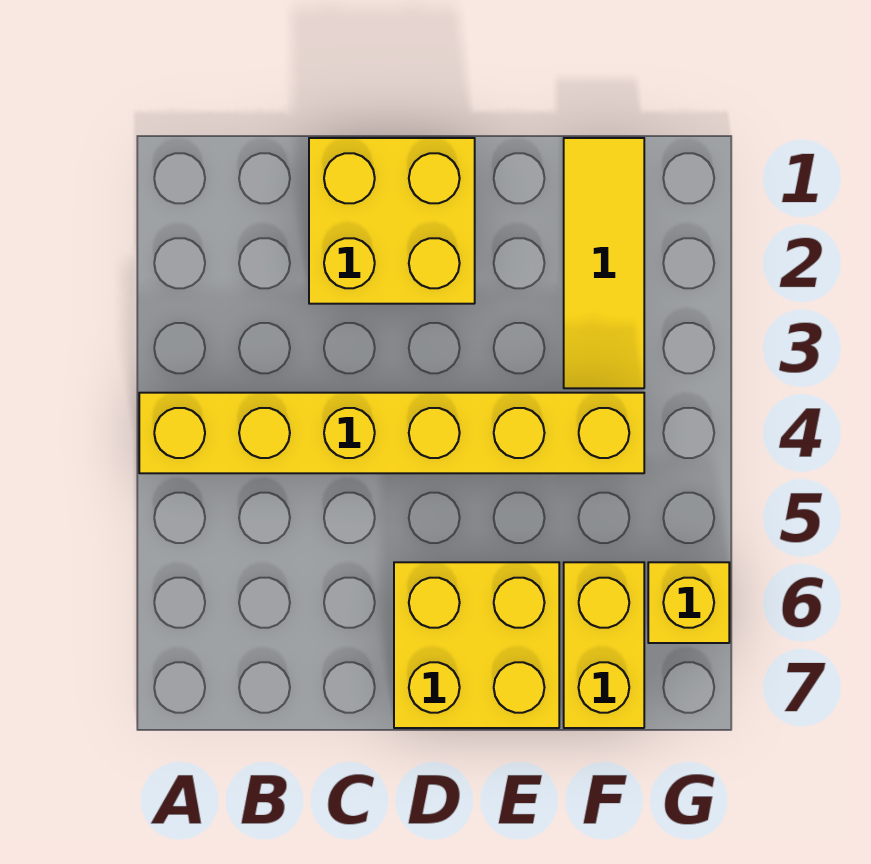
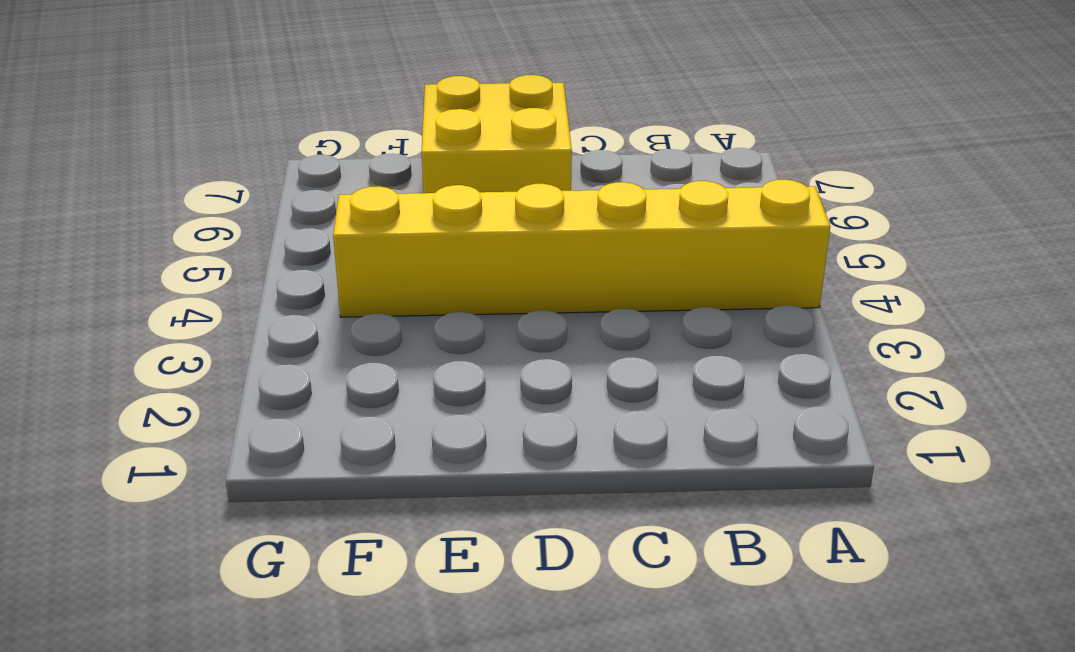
none -> yellow brick C1:D2 level 1
none -> yellow tile F1:F3 level 1

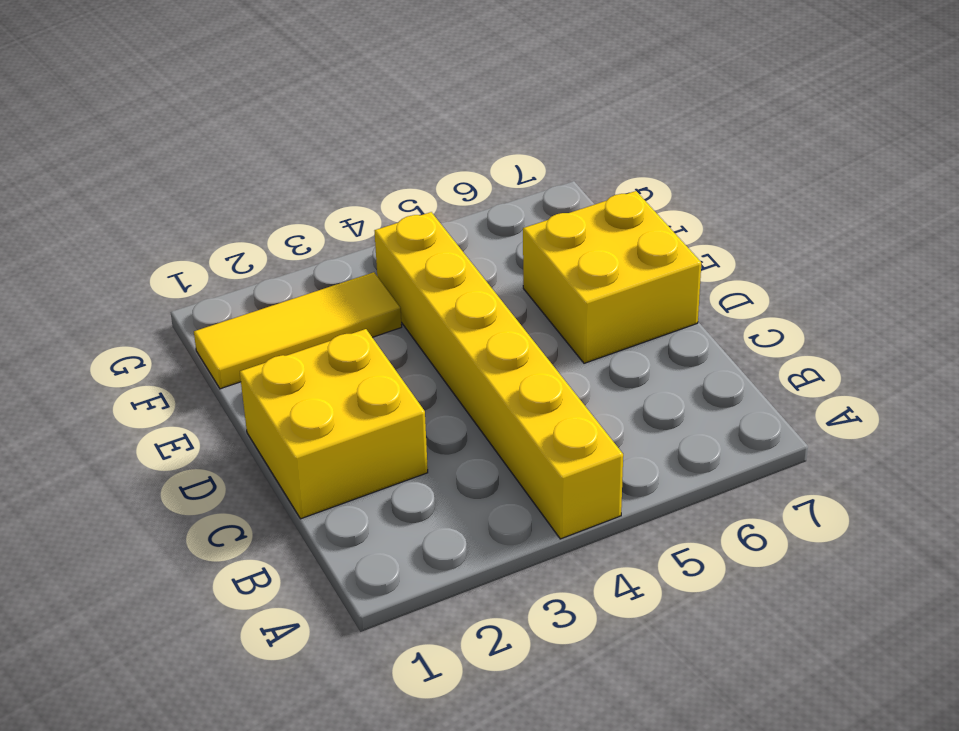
none -> yellow brick F6:F7 level 1
none -> yellow brick G6 level 1

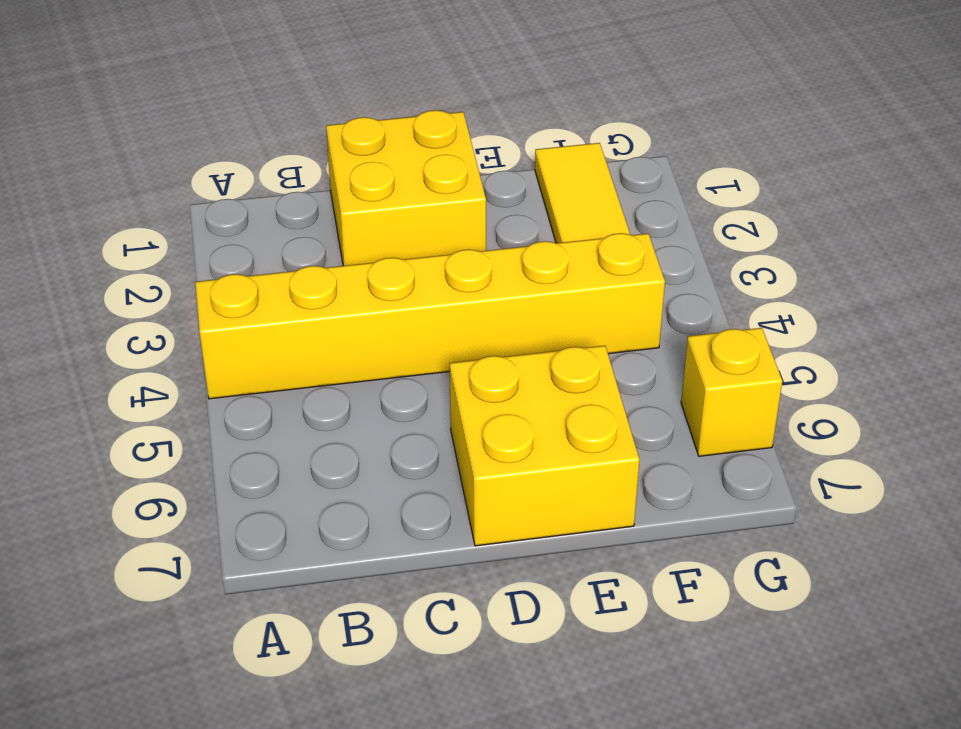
none -> yellow brick F6:F7 level 1

